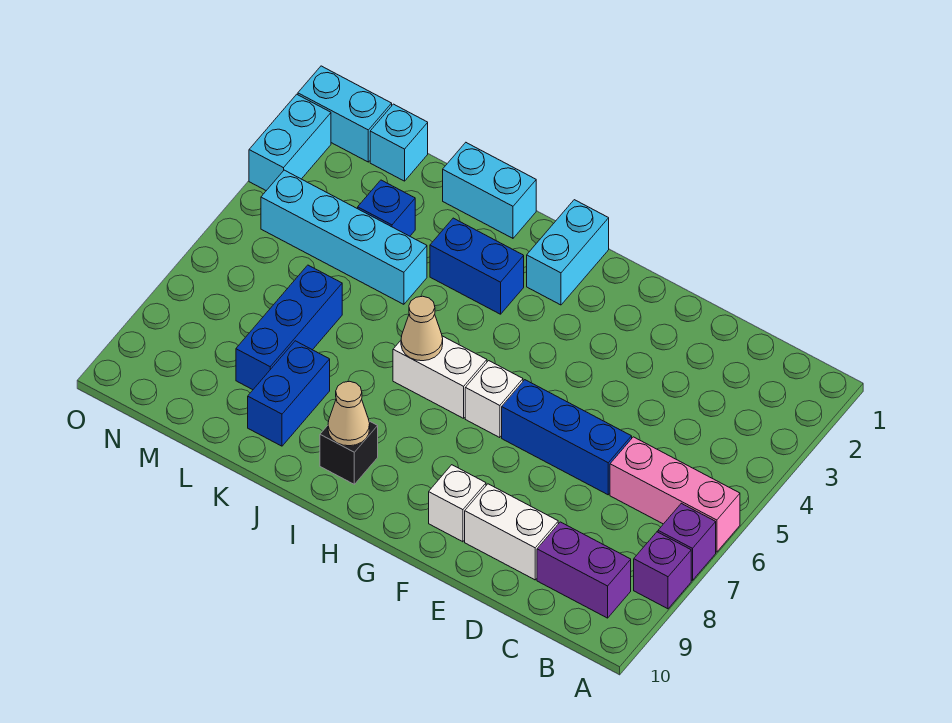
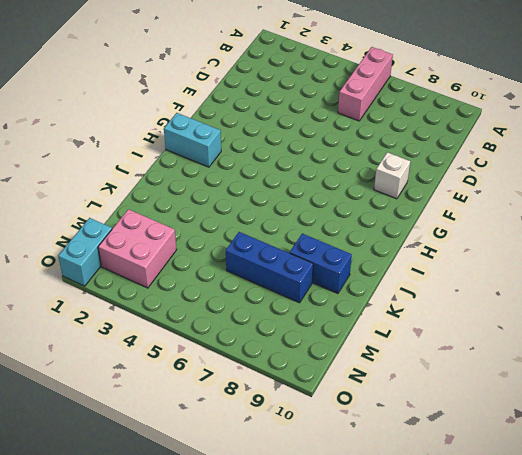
pink brick M2:N3 level 1 -> none
none -> purple brick A7 level 1
none -> purple brick A8 level 1
none -> purple brick B9:C9 level 1

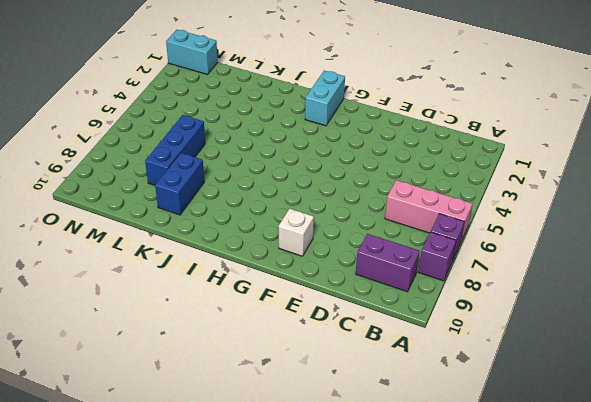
none -> blue brick D6:F6 level 1
none -> white brick D9:E9 level 1
none -> white brick G6 level 1

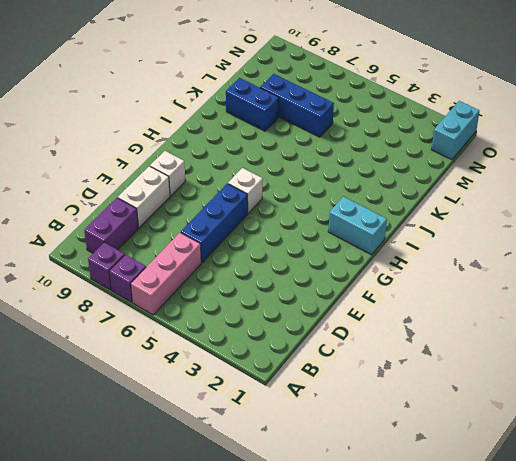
none -> white brick H6:I6 level 1
none -> blue brick I3:J3 level 1
none -> black brick I9 level 1

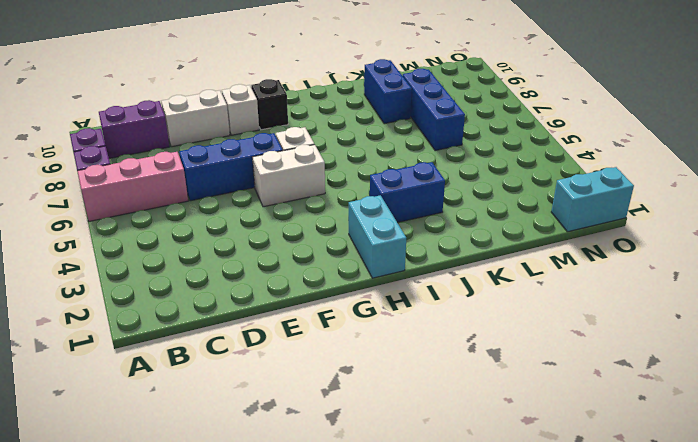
white brick F5:G5 level 1 -> white brick H6:I6 level 1
black brick G9 level 1 -> black brick I9 level 1
none -> cyan brick J1:K1 level 1
none -> cyan brick K4:N4 level 1
none -> blue brick L3 level 1

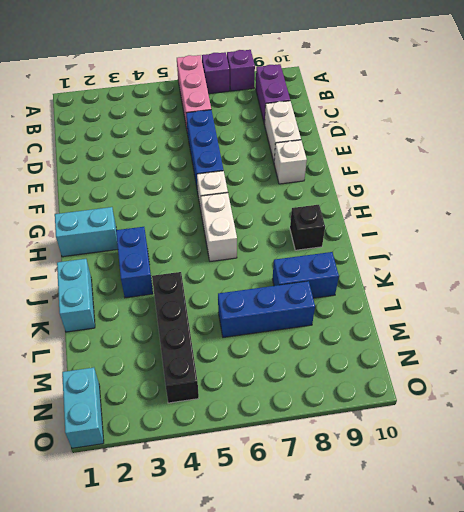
black brick K4:N4 level 1 -> cyan brick K4:N4 level 1
none -> blue brick L3 level 1
none -> cyan brick M1 level 1
none -> cyan brick O2:O3 level 1

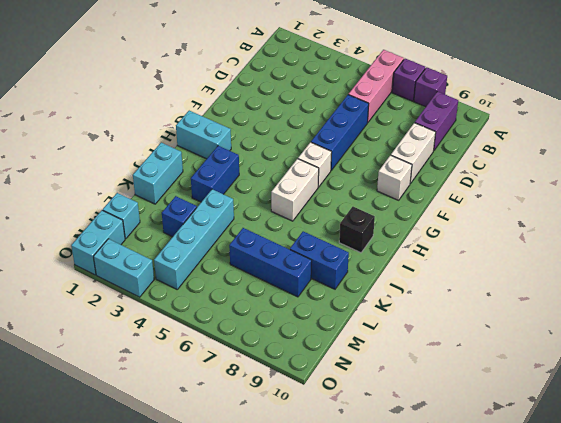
none -> tan cone I6 level 2
none -> tan cone I9 level 2

